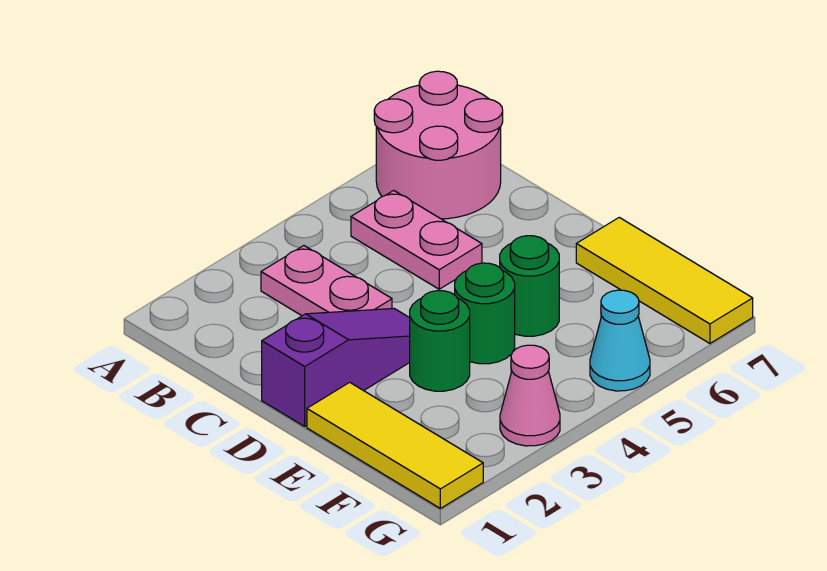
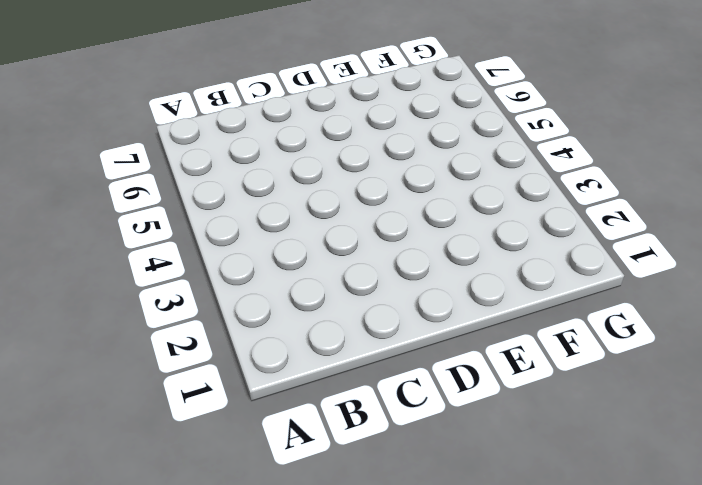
none -> pink round brick A6:B7 level 1
none -> pink plate B3:C3 level 1

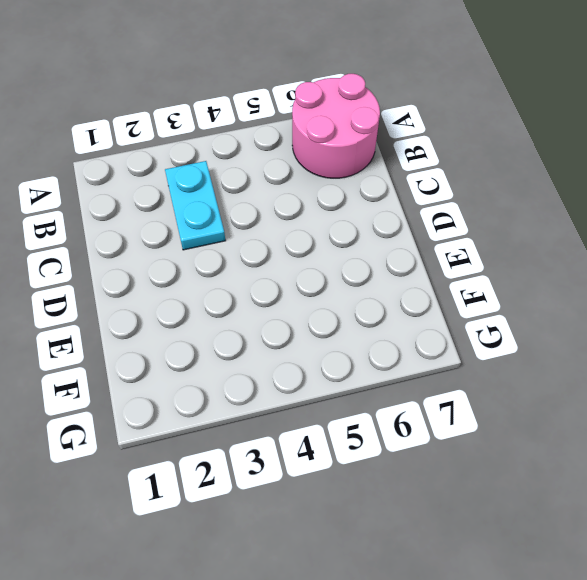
cyan plate B3:C3 level 1 -> pink plate B3:C3 level 1
none -> pink plate B5:C5 level 1
none -> purple slope D1:D3 level 1 top 1

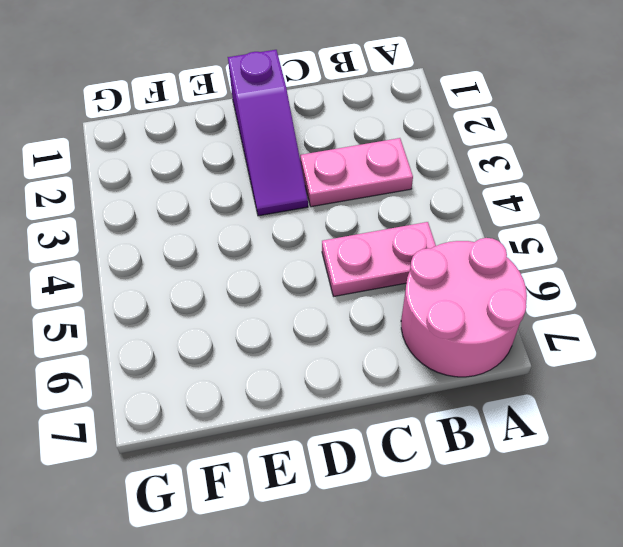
none -> yellow tile E1:G1 level 1
none -> green round brick E3 level 1

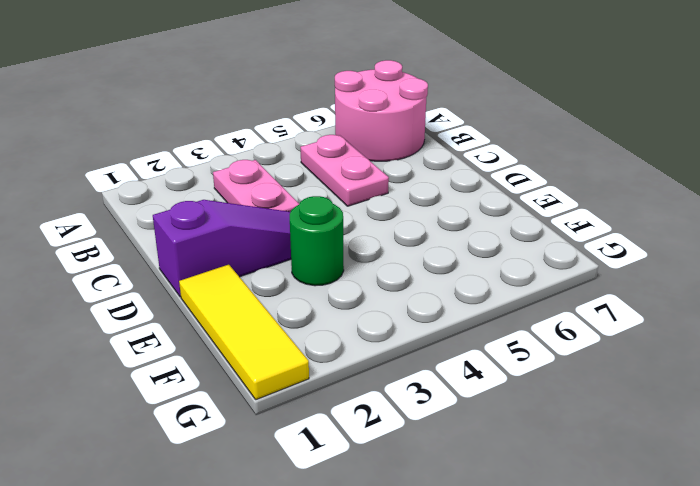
none -> green round brick E4 level 1
none -> green round brick E5 level 1

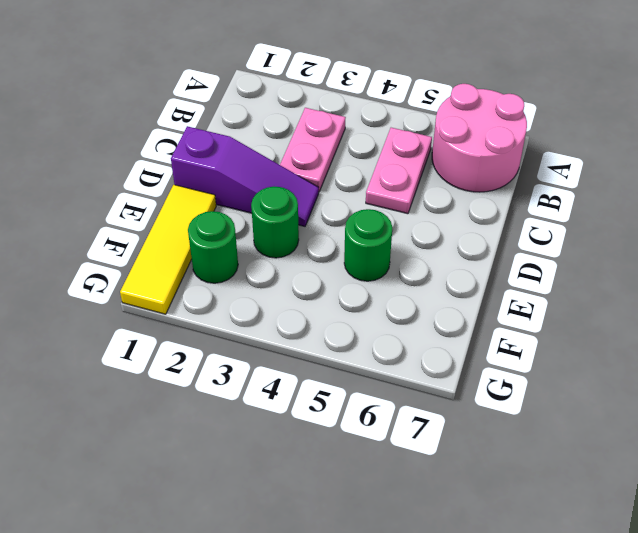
green round brick F2 level 1 -> green round brick E4 level 1
none -> yellow tile E7:G7 level 1
none -> pink cone G3 level 1

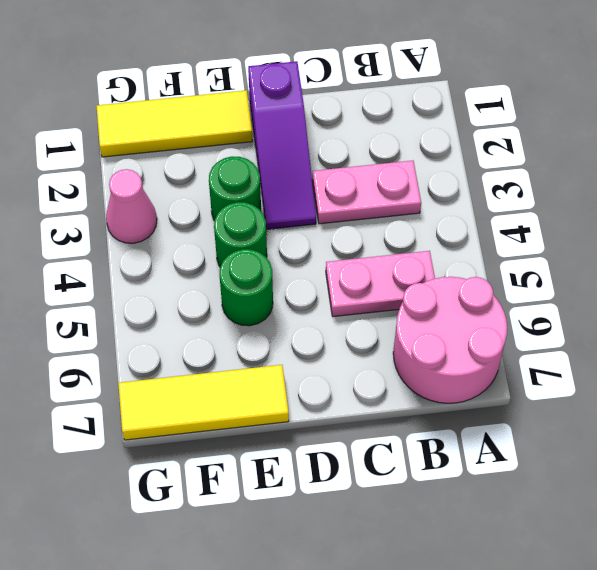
none -> cyan cone G5 level 1

